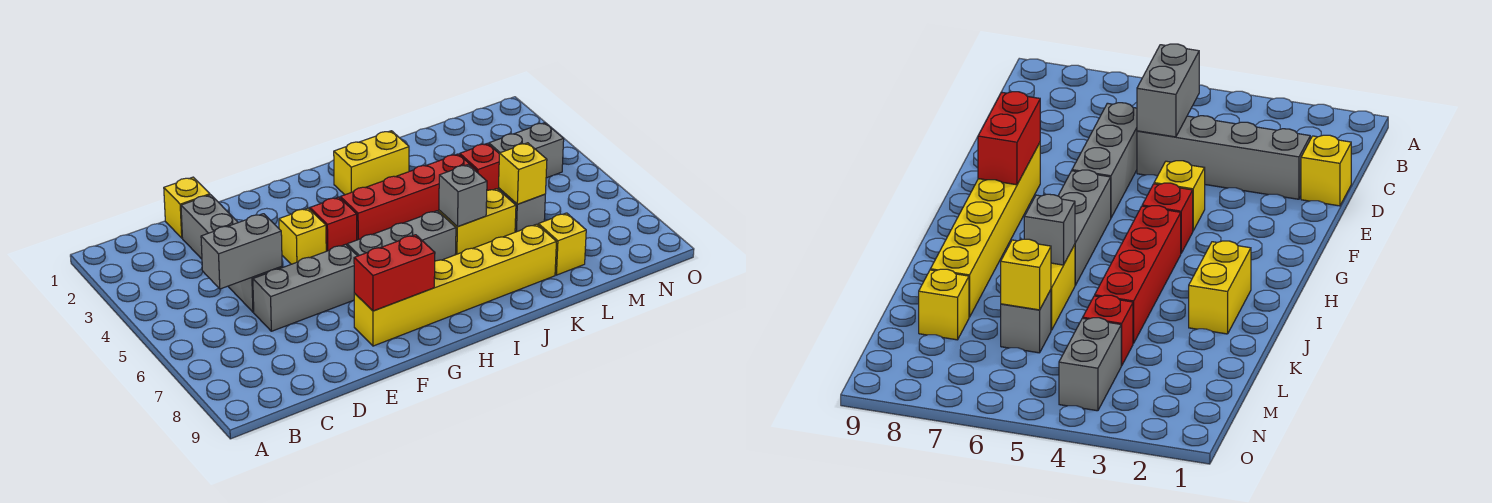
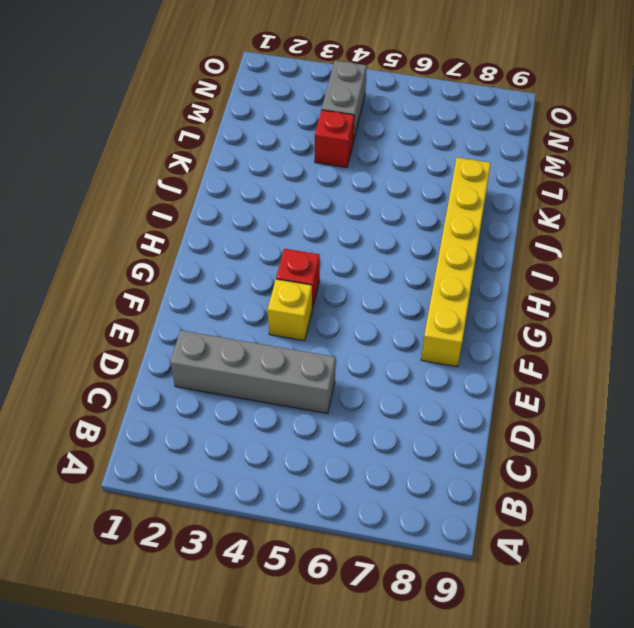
none -> yellow brick D1 level 1
none -> grey brick D6:F6 level 1
none -> grey brick G6:I6 level 1

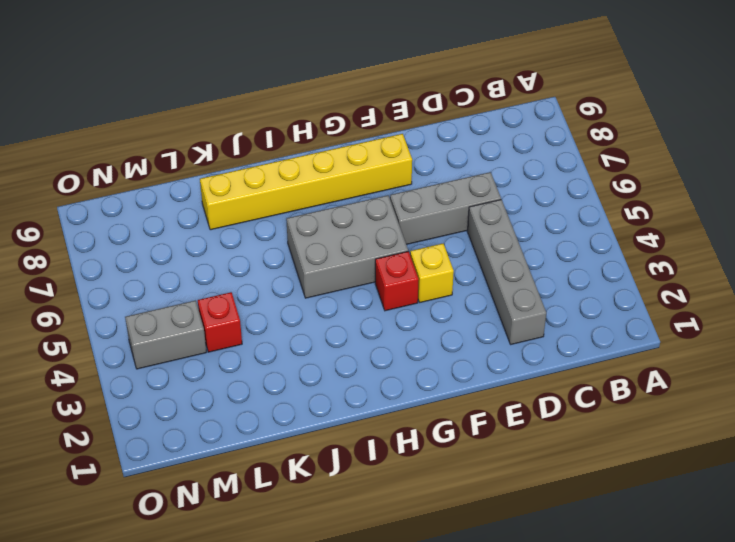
grey brick G5:I6 level 1 -> grey brick G6:I6 level 1
none -> yellow brick D1 level 1
none -> red brick H4:K4 level 1
none -> yellow brick I2:J2 level 1

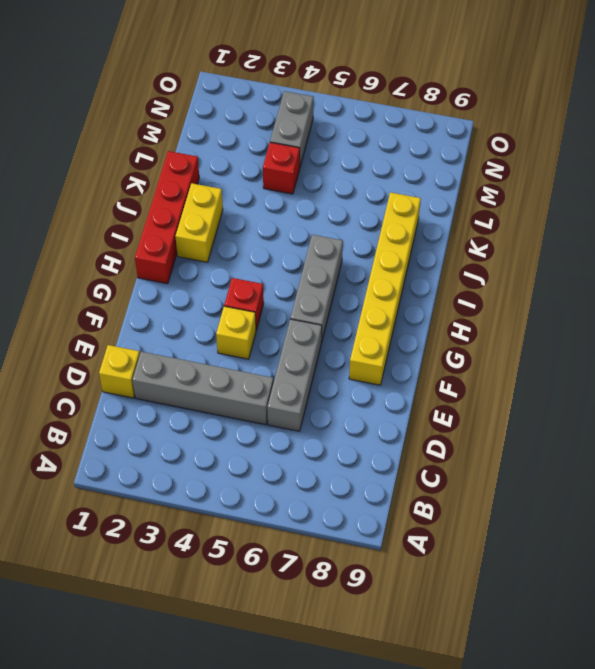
red brick H1:K1 level 1 -> red brick H4:K4 level 1
none -> yellow brick J6:K6 level 1
none -> grey brick L6 level 1
none -> yellow brick L8 level 1

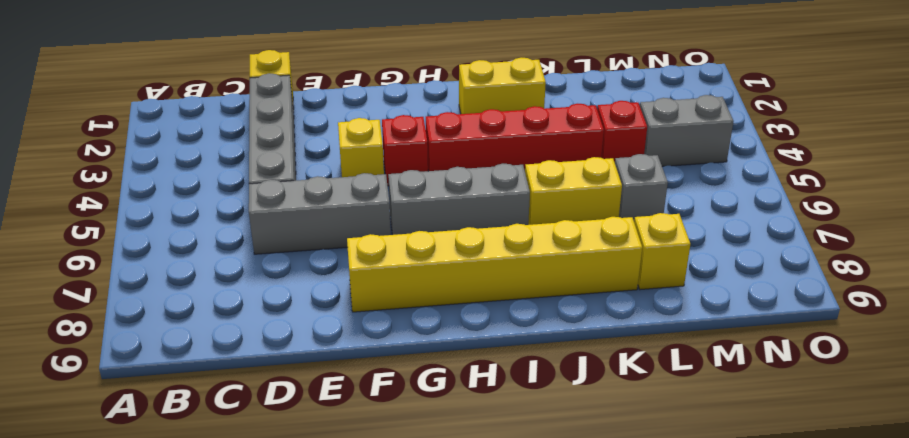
none -> grey brick C5:D5 level 2
none -> red brick F8:G8 level 2
none -> grey brick J6 level 2

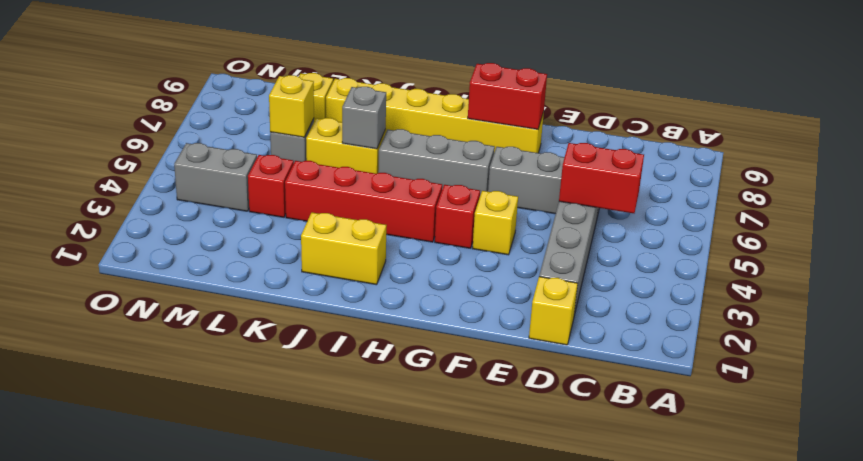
red brick C5:D5 level 2 -> grey brick C5:D5 level 2

